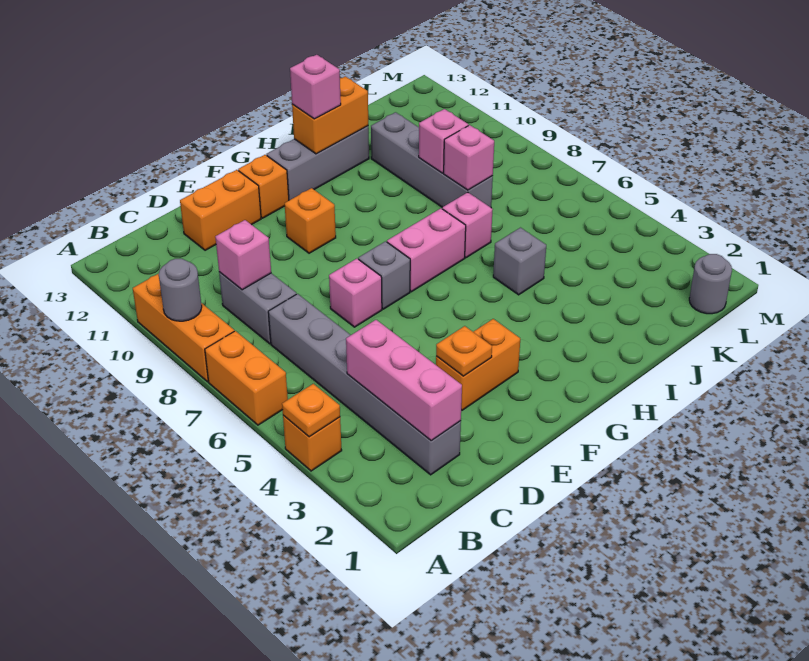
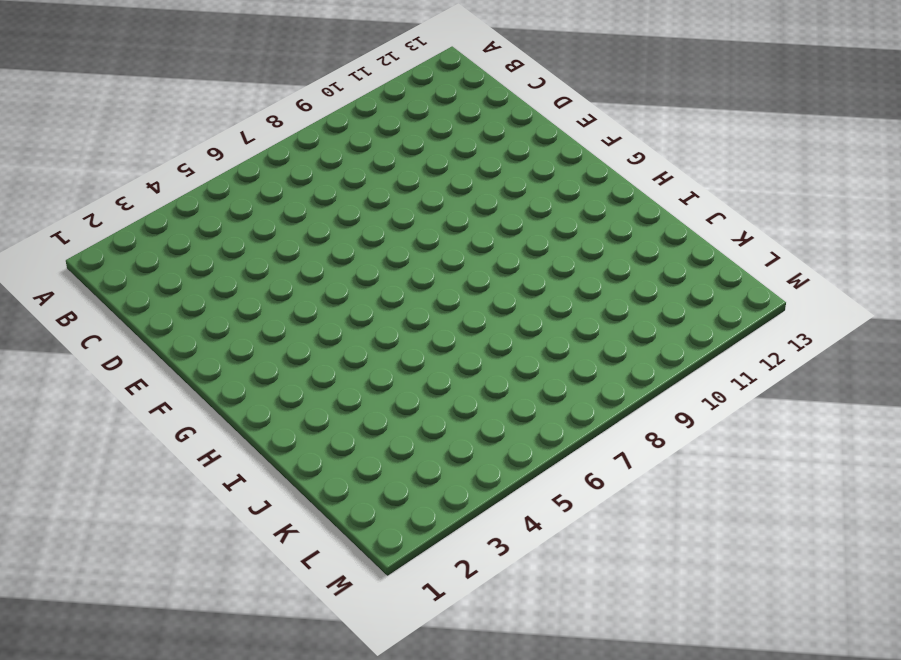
none -> orange brick A4 level 1
none -> orange brick A6:A7 level 1
none -> orange brick A8:A10 level 1

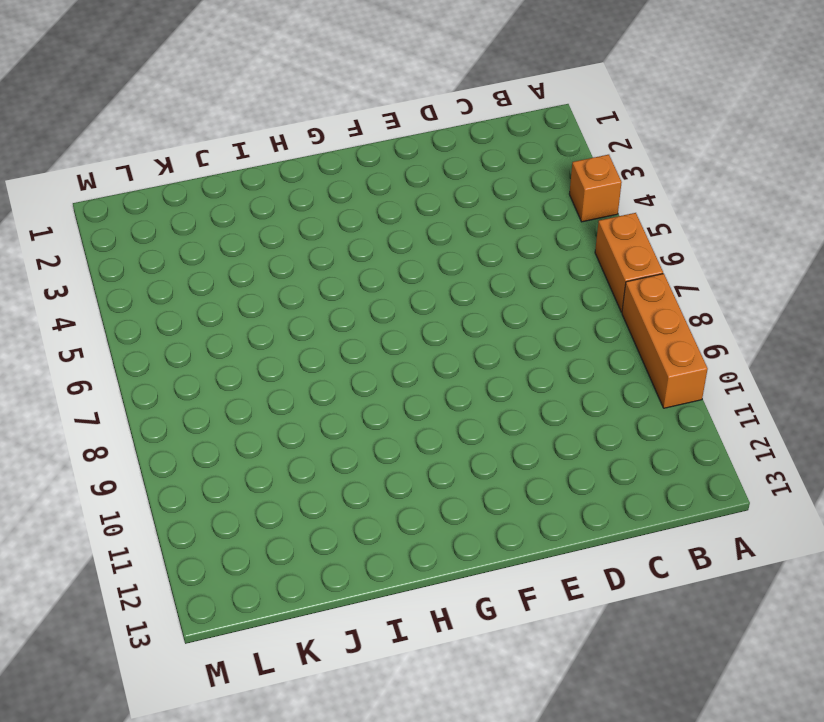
none -> grey brick C2:C7 level 1
none -> grey brick C8:C9 level 1
none -> orange brick D12:E12 level 1

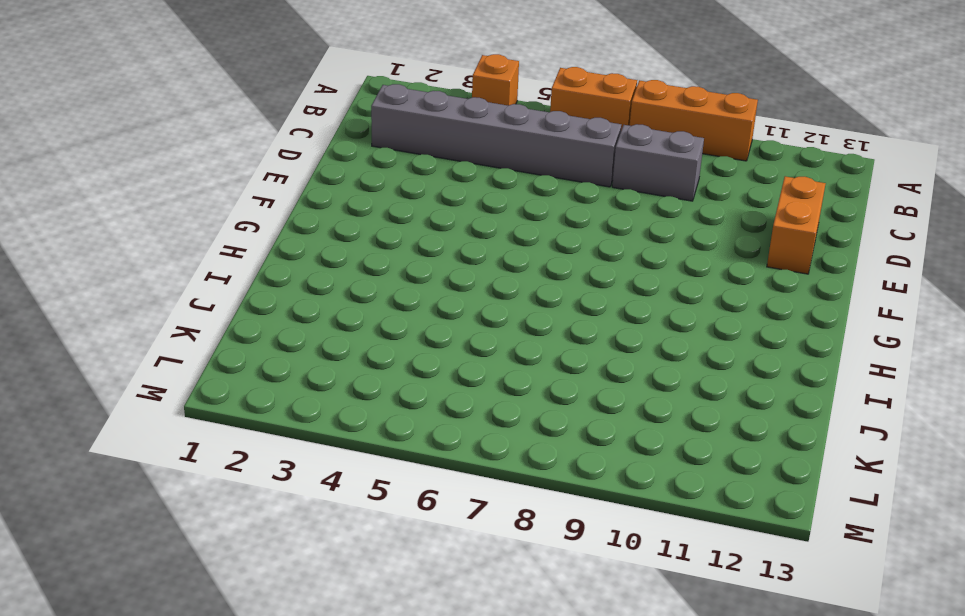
none -> orange brick E3:F3 level 1
none -> pink brick E7 level 1
none -> grey brick F7 level 1

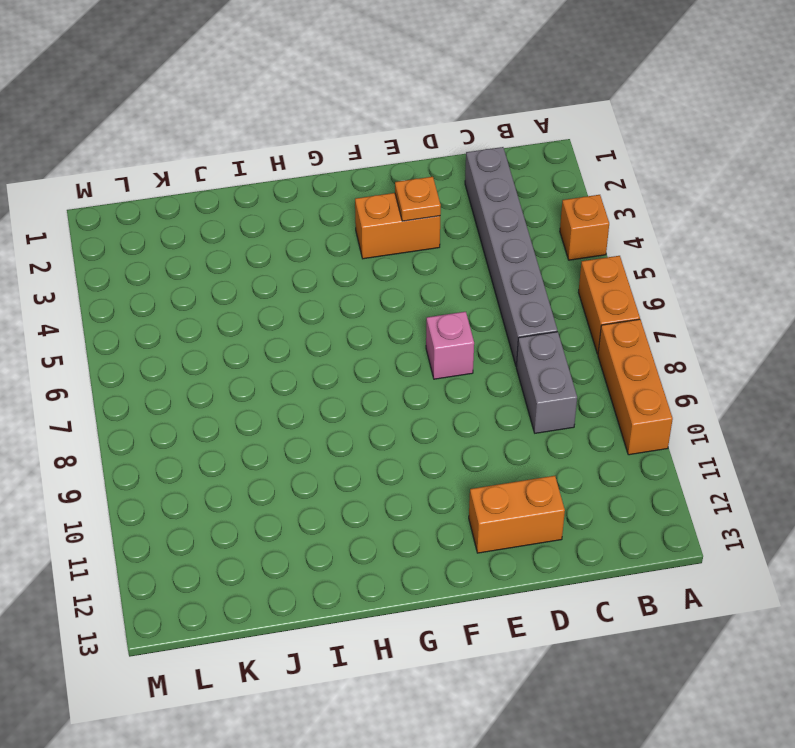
none -> grey brick F7 level 1
none -> orange brick F10 level 1
none -> orange brick F12 level 1

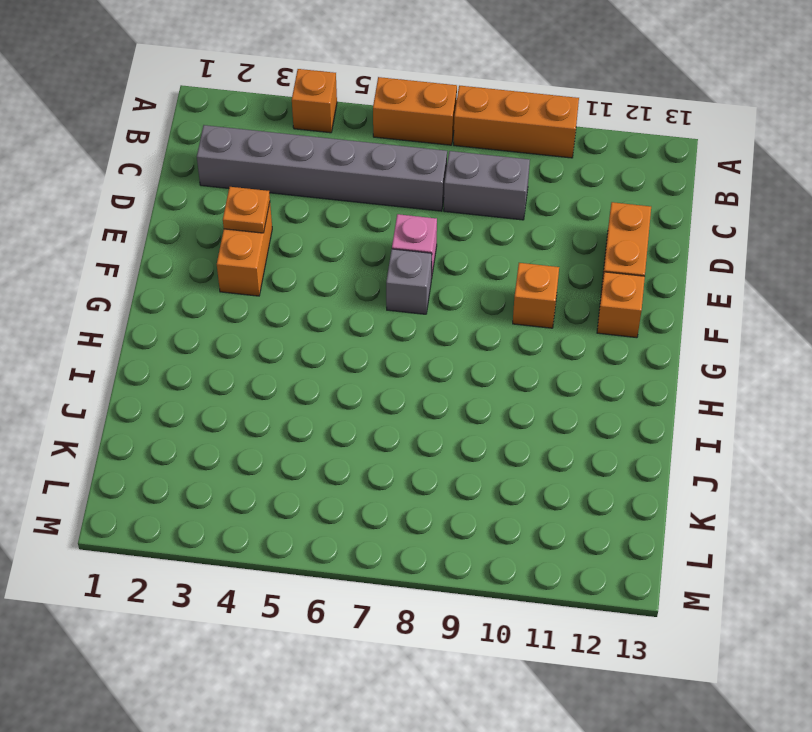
none -> pink brick G7:H7 level 1
none -> grey brick G12:I12 level 1
none -> grey brick I5 level 1

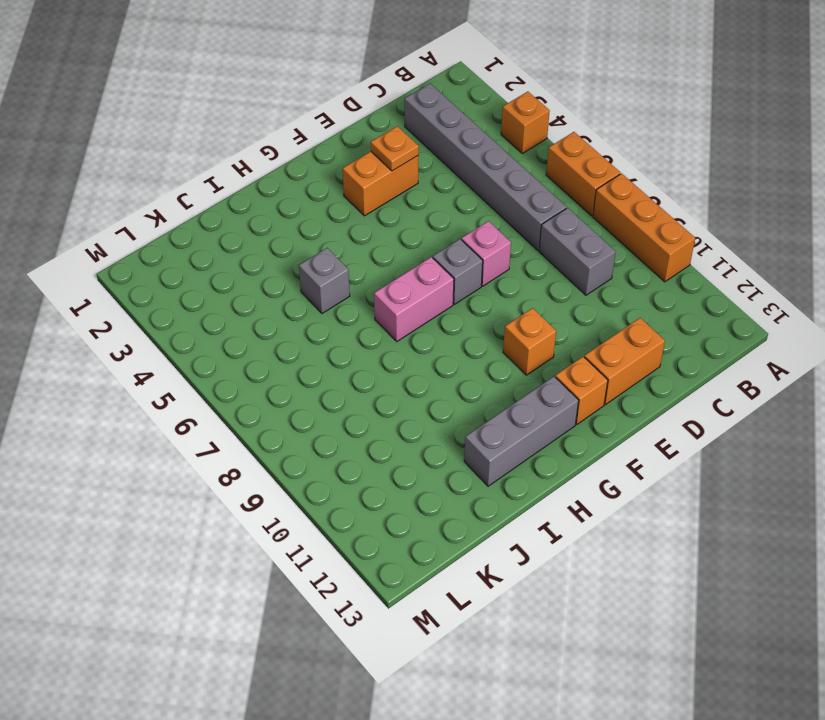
none -> pink brick I7 level 1
none -> grey brick J8:J11 level 1
none -> grey round brick L1 level 1

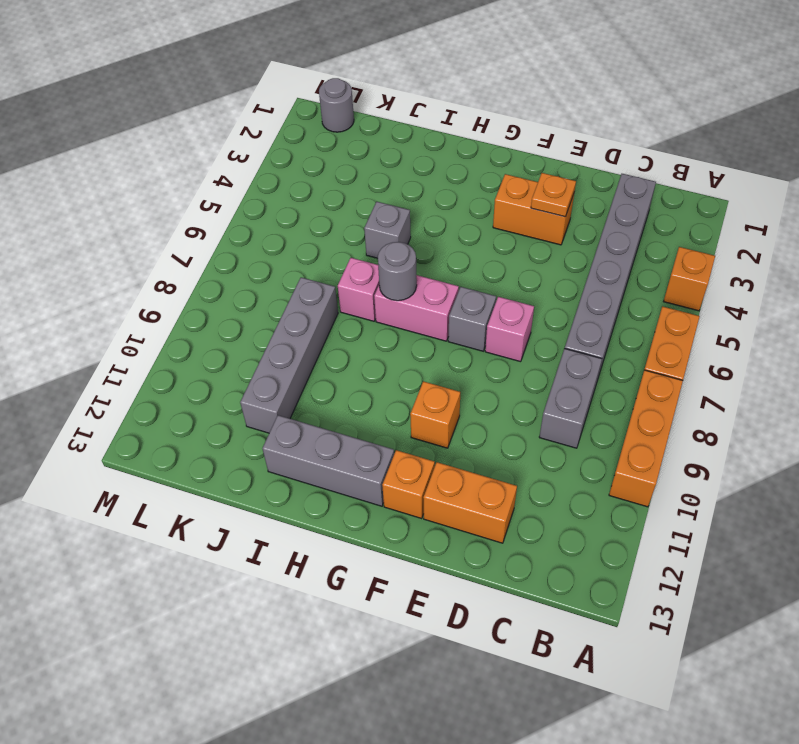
grey round brick H7 level 2 -> grey round brick A9 level 2
none -> orange plate A4 level 2
none -> pink brick C2:C4 level 2
none -> pink brick C9 level 2

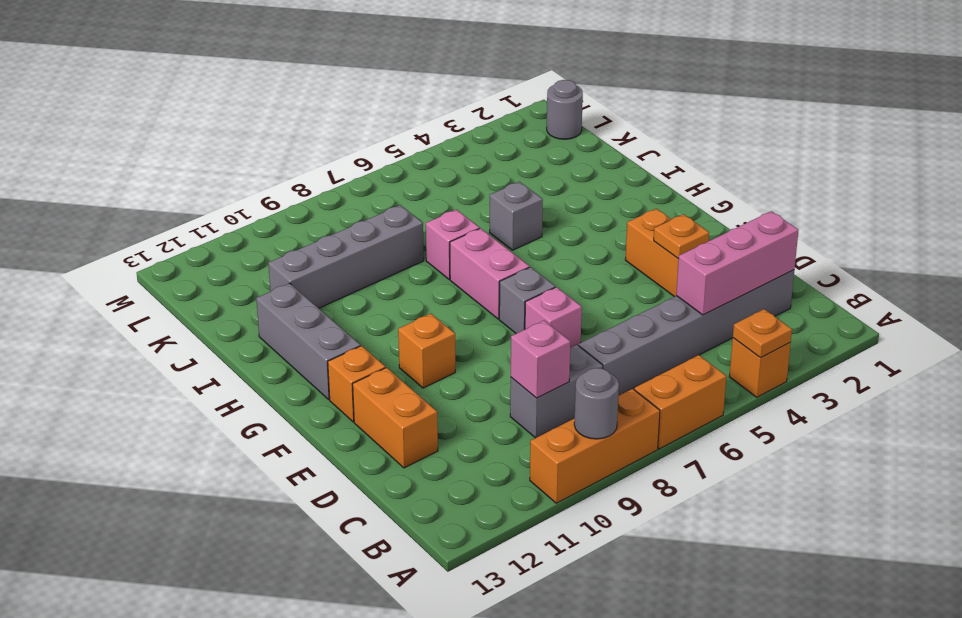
none -> orange brick H12:I12 level 2
none -> pink brick J8 level 2
none -> pink brick J9 level 2

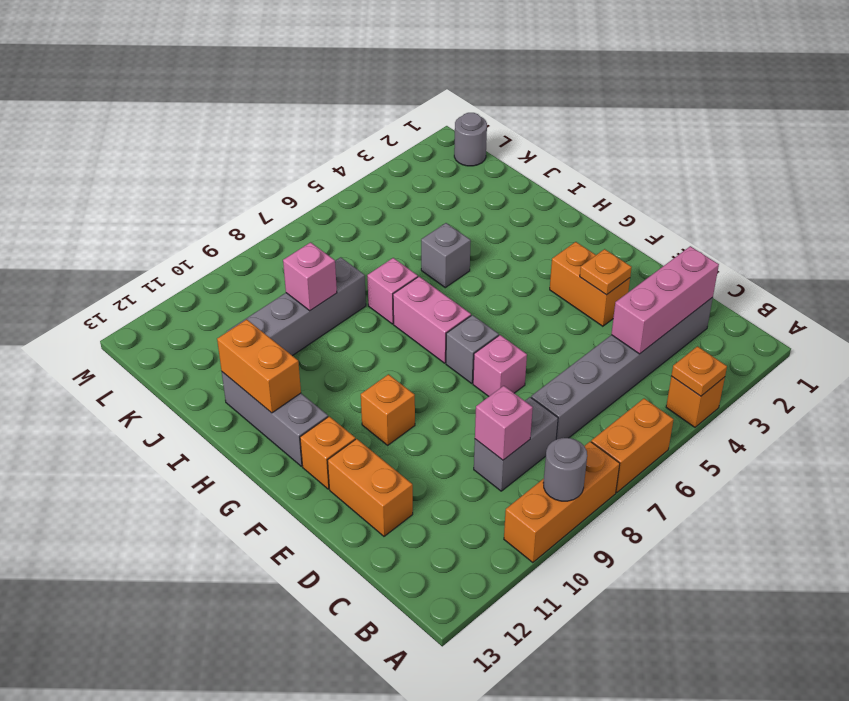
none -> pink brick J8 level 2
none -> pink brick H12 level 3

